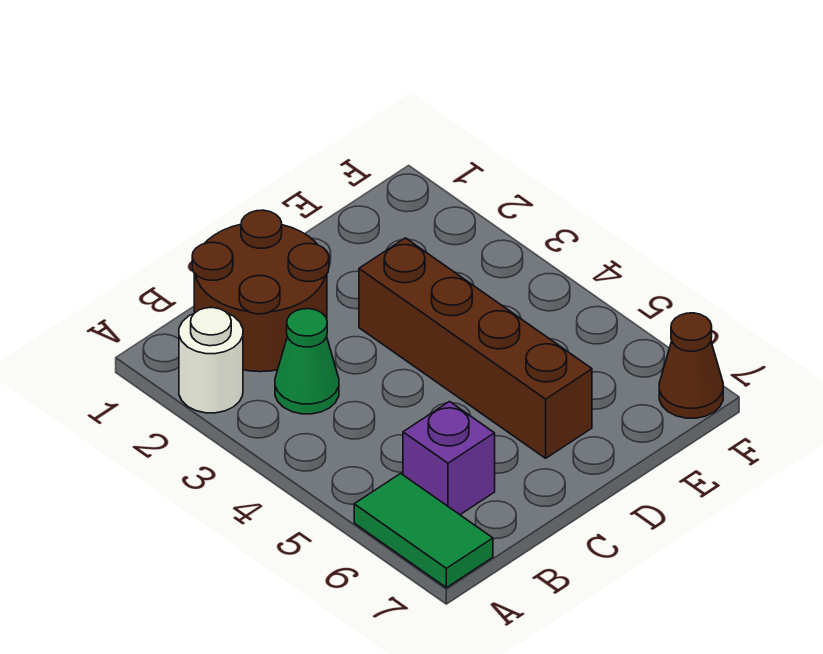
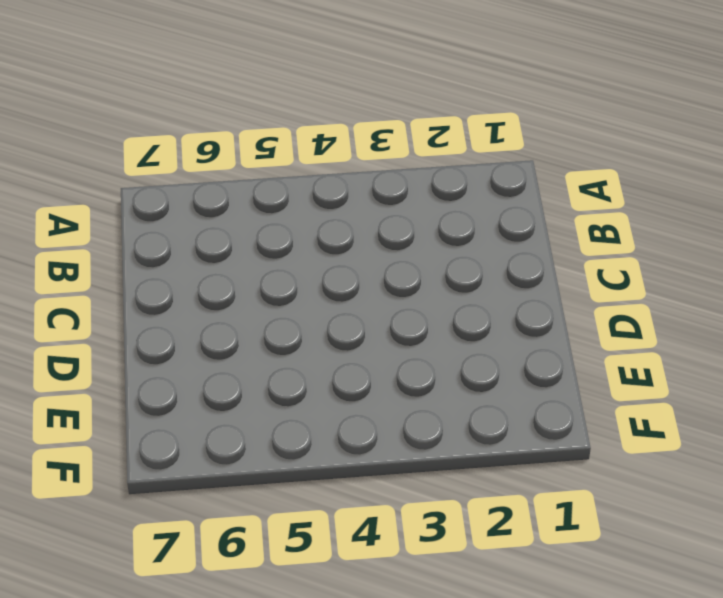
none -> white round brick A2 level 1
none -> green tile A6:A7 level 1

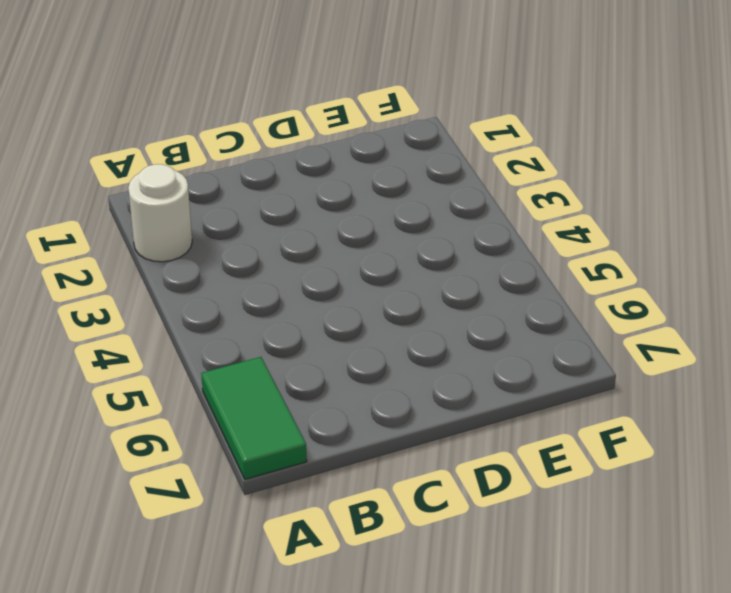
none -> brown round brick B1:C2 level 1
none -> green cone B3 level 1

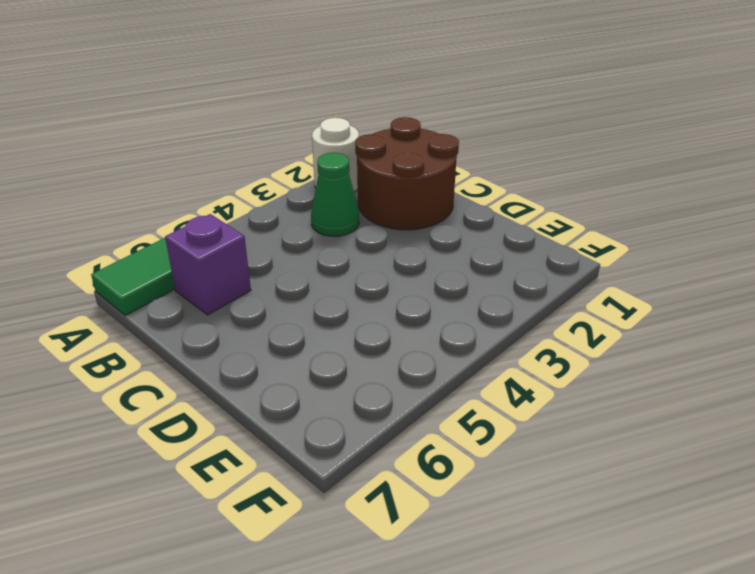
none -> brown brick D3:D6 level 1
none -> brown cone F7 level 1

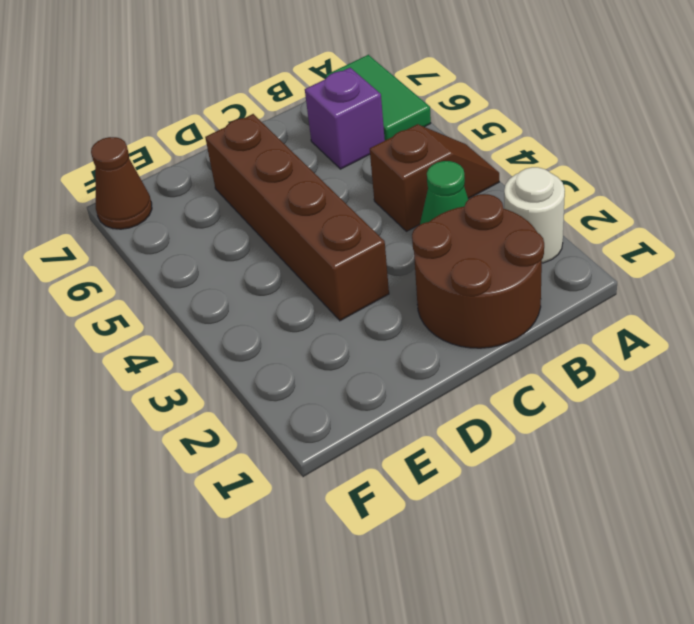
brown slope A4:B4 level 1 top B -> none

